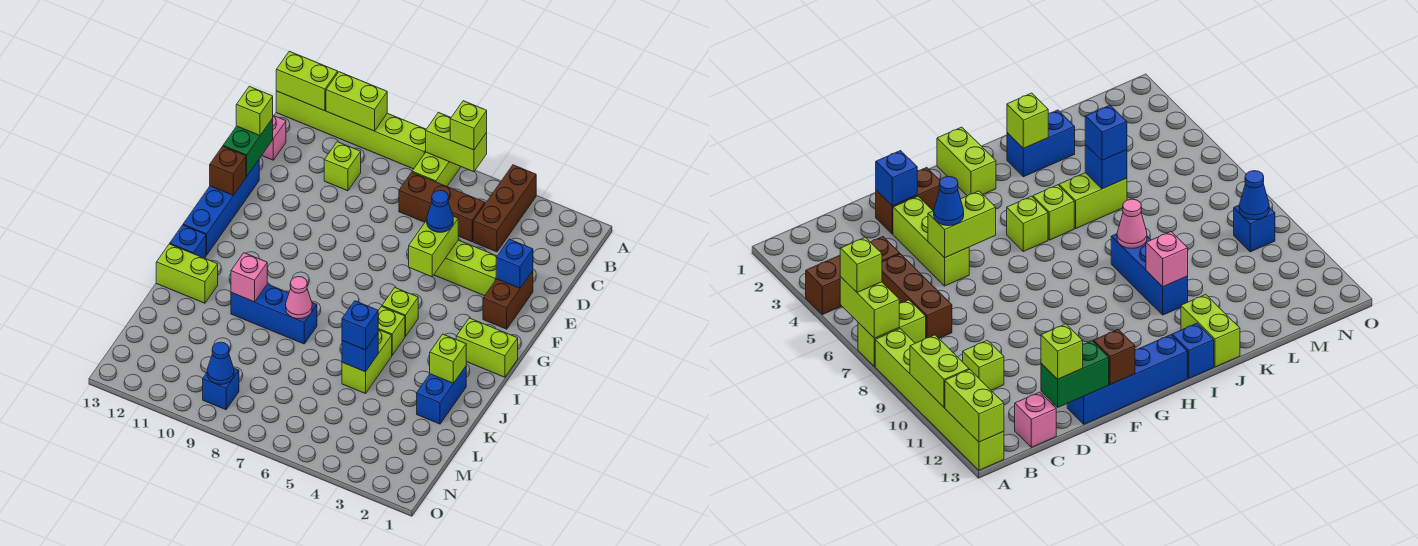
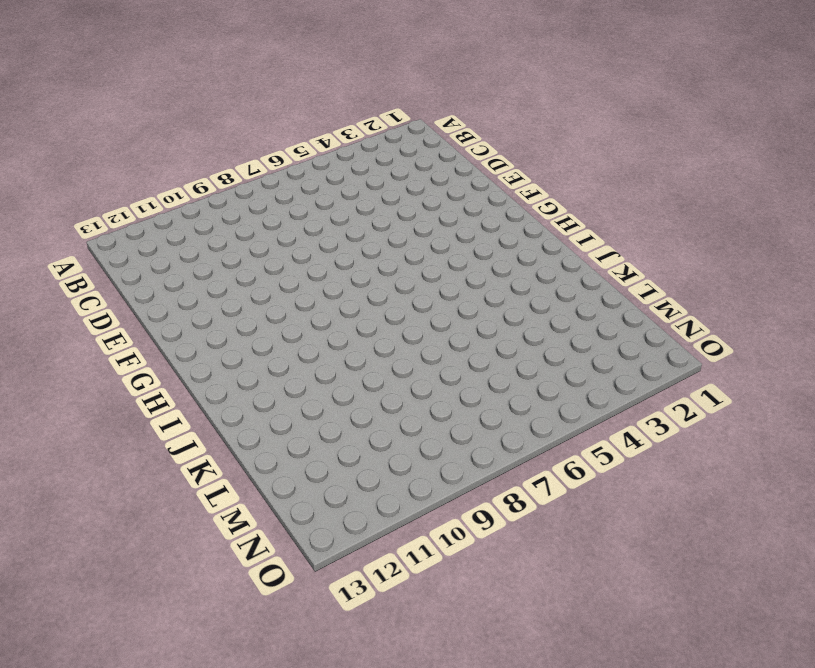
none -> brown brick A4:C4 level 1
none -> lime brick A7:B7 level 1
none -> lime brick A8:A13 level 1
none -> brown brick C5:C7 level 1

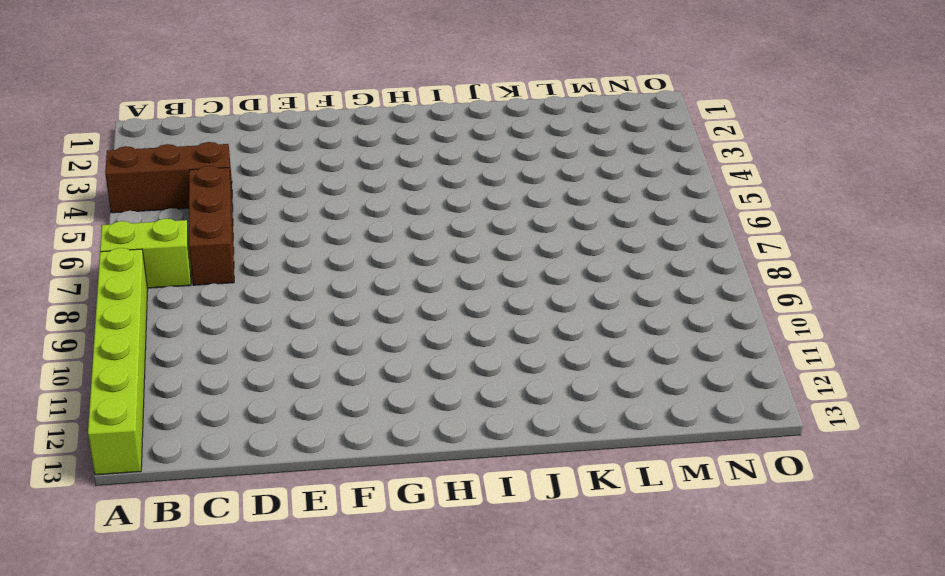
none -> lime brick C10 level 1
none -> pink brick C13 level 1
none -> brown brick E2:F2 level 1
none -> lime brick E3:E5 level 1

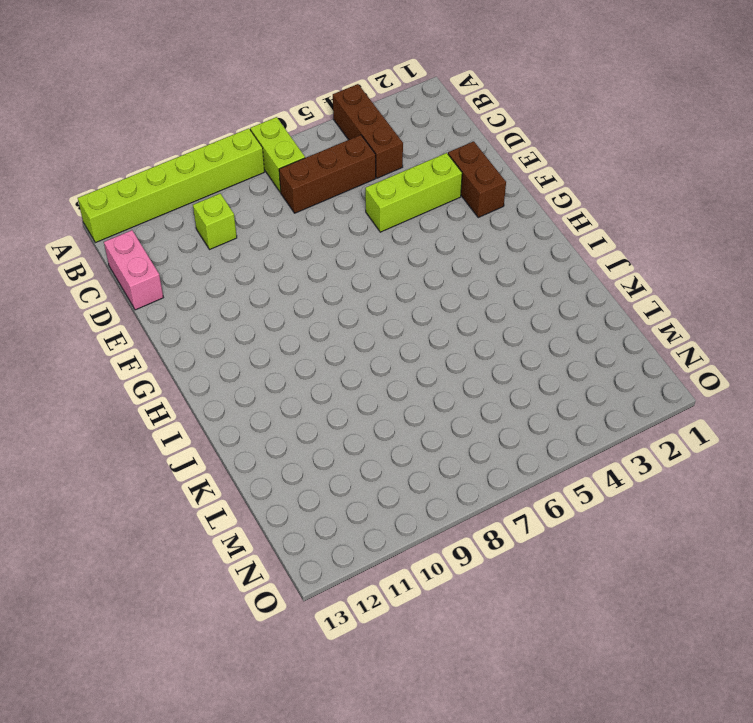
pink brick C13:D13 level 1 -> pink brick C13 level 1
none -> blue brick E13:H13 level 1
none -> lime brick H1:H2 level 1
none -> lime brick H5 level 1
none -> lime brick I5 level 1

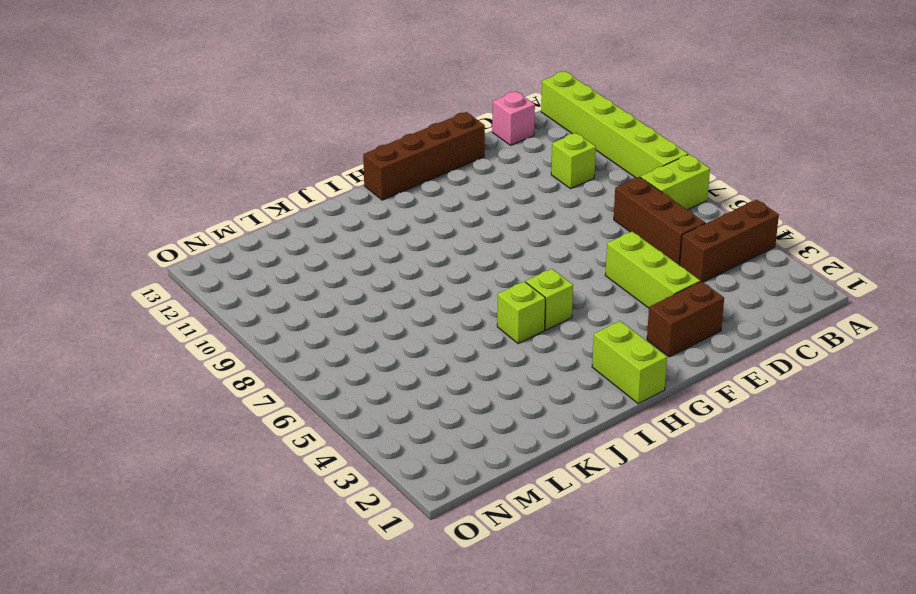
brown brick E13:H13 level 1 -> blue brick E13:H13 level 1
none -> blue brick I13 level 1
none -> blue brick J2:K2 level 1
none -> lime brick J5:K5 level 1
none -> blue brick J8:J10 level 1

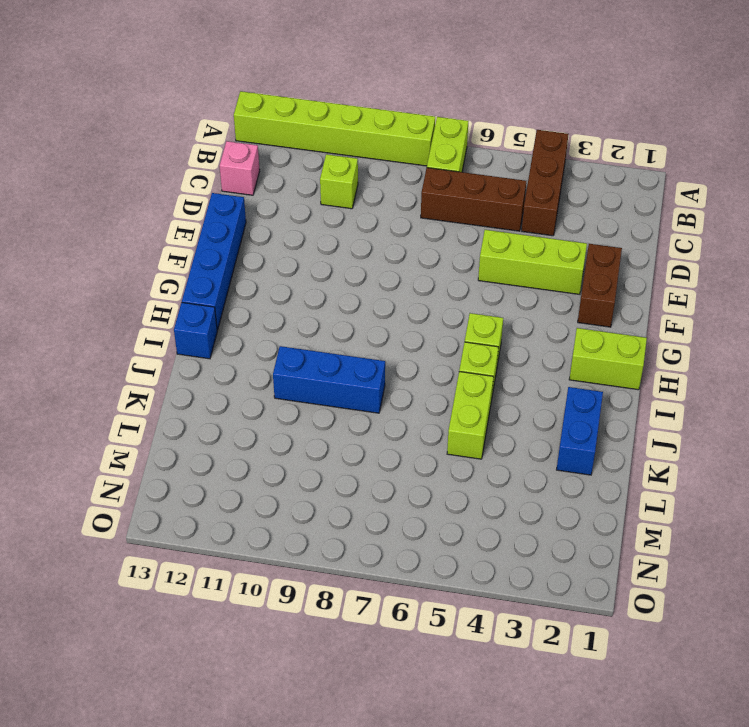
none -> lime brick J12:J13 level 1
none -> blue brick N9 level 1
none -> lime brick A6:A7 level 2
none -> lime brick A10:A11 level 2

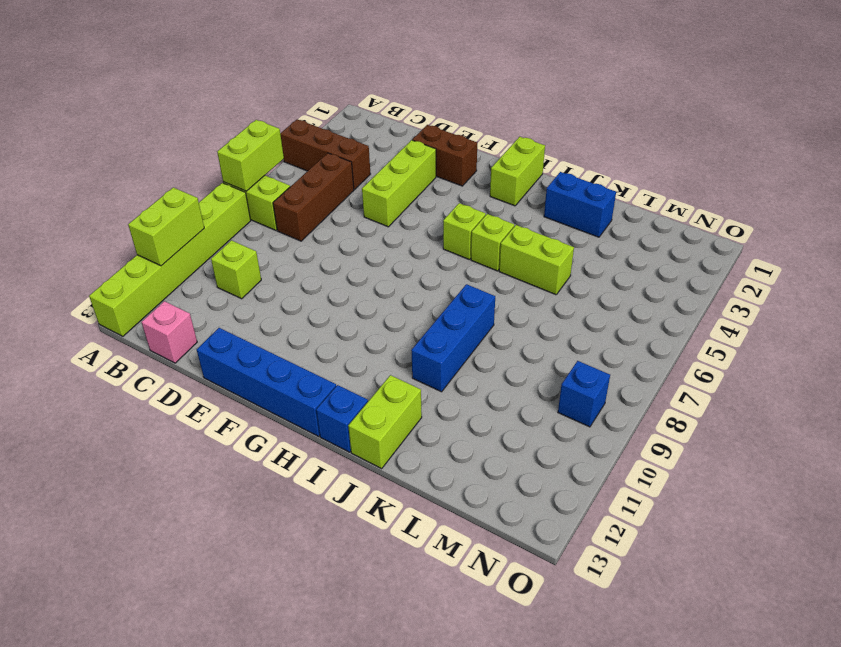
none -> lime brick A12:A13 level 2
none -> green brick D13:E13 level 2
none -> blue brick E2 level 2
none -> lime brick E5:F5 level 2

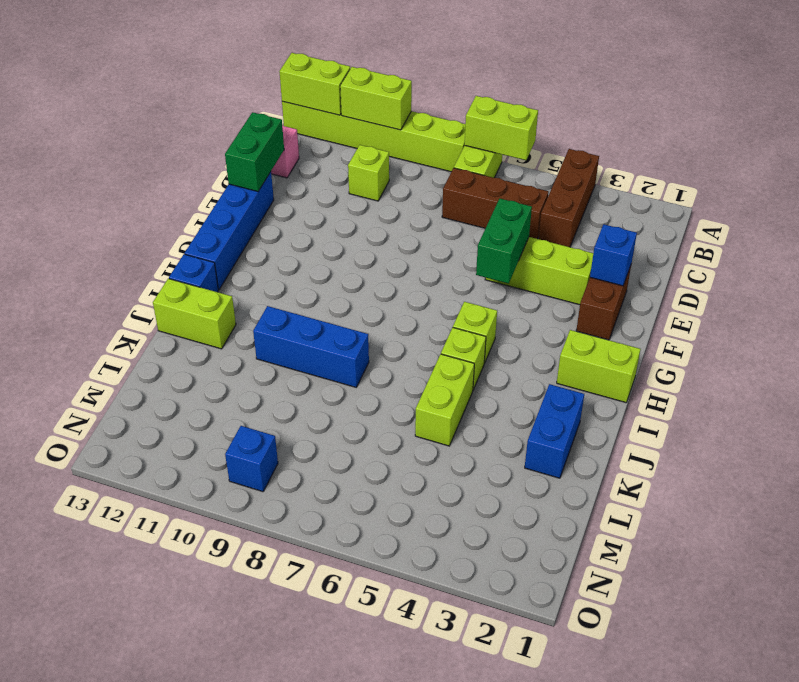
green brick E5:F5 level 2 -> lime brick E5:F5 level 2
none -> brown brick F13 level 2
none -> lime brick J2 level 2
none -> pink cone J8 level 2
none -> pink brick J10 level 2

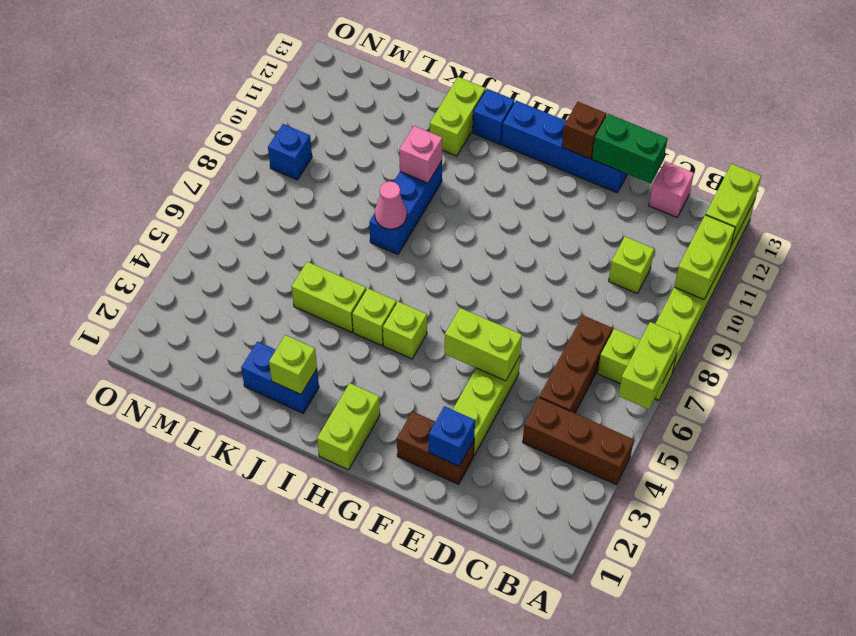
none -> blue brick K5 level 2
none -> blue cone N9 level 2
none -> lime brick A6 level 3
none -> lime brick D13 level 3

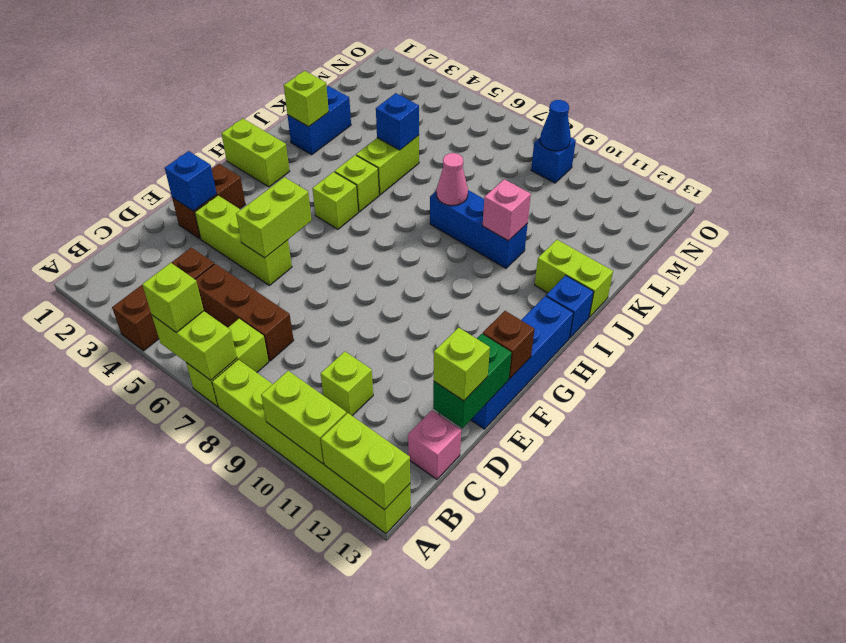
none -> blue cone E5 level 3
none -> blue brick K5 level 3

